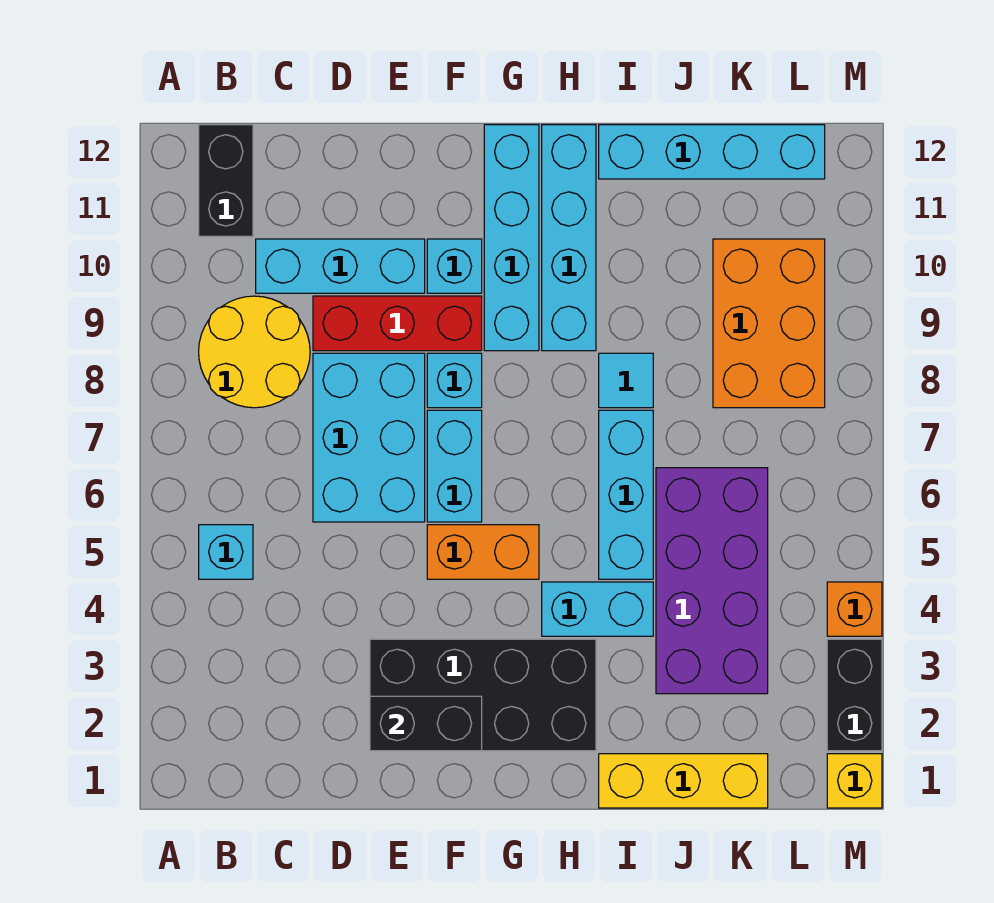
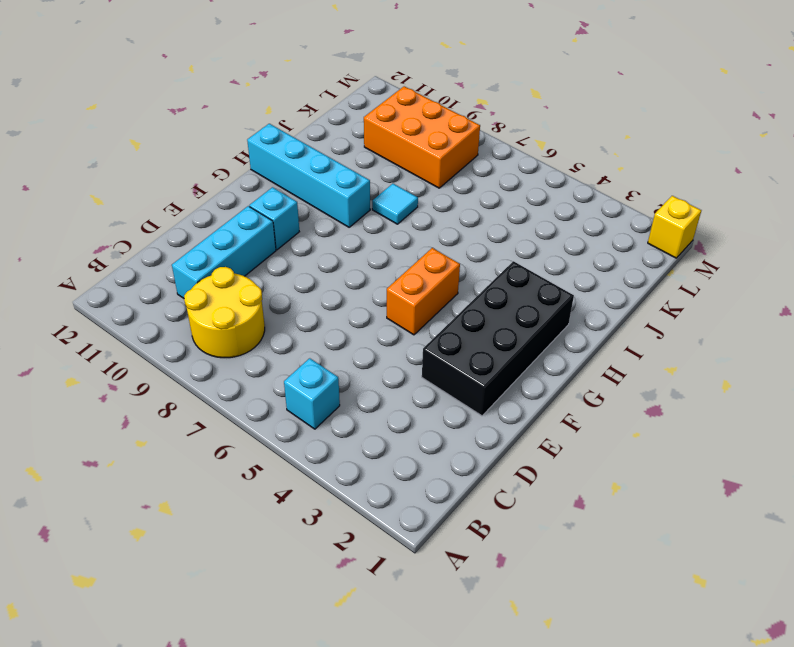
none -> black brick B11:B12 level 1
none -> cyan brick D6:E8 level 1
none -> red brick D9:F9 level 1

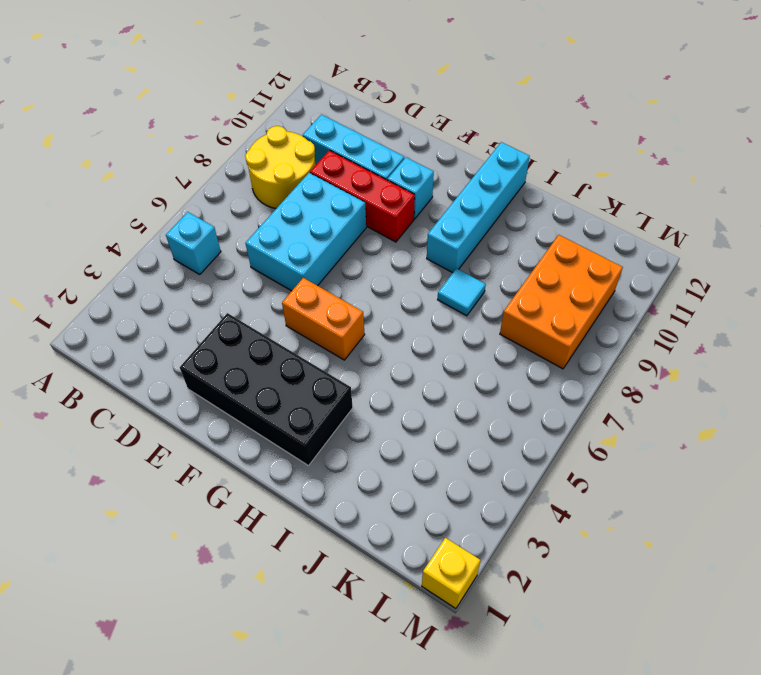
none -> black brick B11:B12 level 1
none -> cyan brick F6:F7 level 1
none -> cyan brick F8 level 1

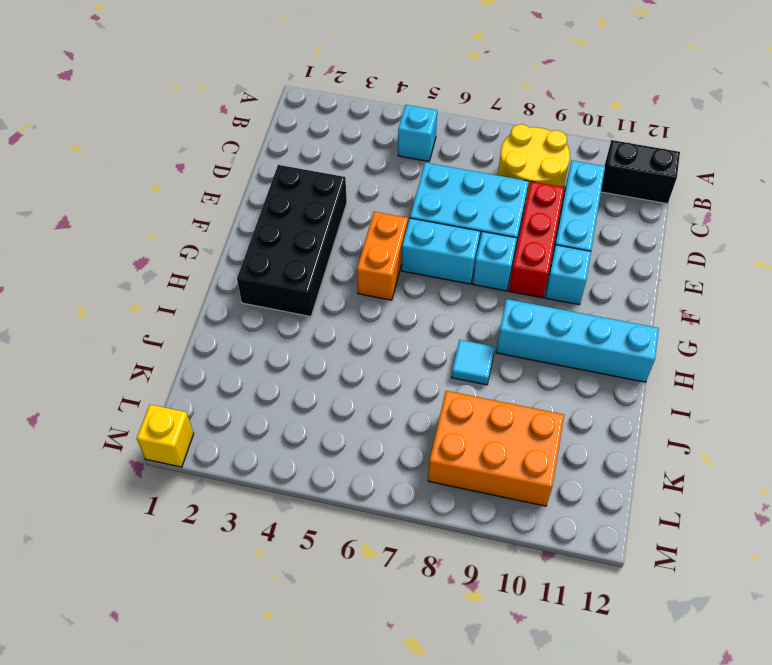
none -> cyan brick G9:G12 level 1
none -> cyan brick H4:I4 level 1
none -> yellow brick I1:K1 level 1

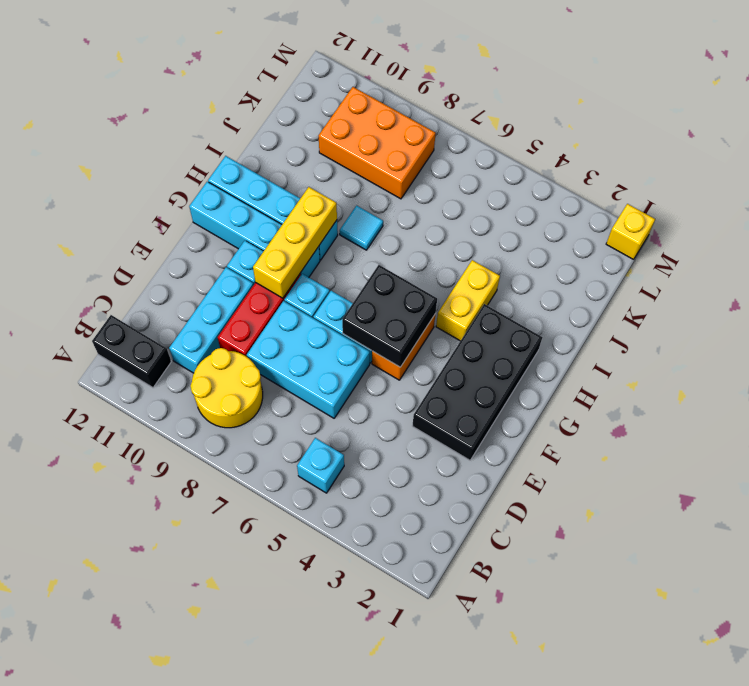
black brick F5:G6 level 2 -> none
yellow brick F9:H9 level 2 -> yellow brick I1:K1 level 1
yellow brick H4:I4 level 1 -> cyan brick H4:I4 level 1
none -> cyan brick I5:I7 level 1
none -> cyan brick I12:L12 level 1
none -> purple brick J3:K6 level 1

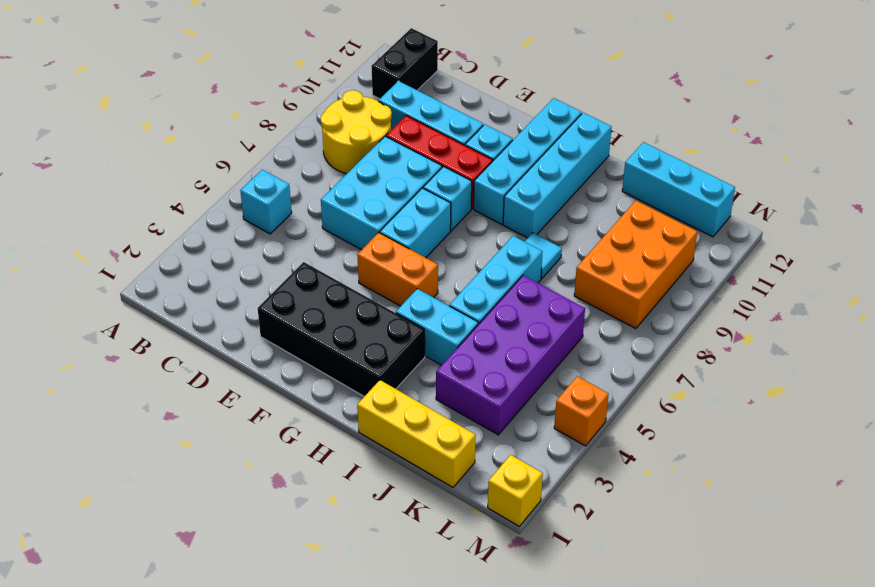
cyan brick J12:L12 level 1 -> cyan brick I12:L12 level 1
none -> black brick M2:M3 level 1
none -> black brick E2:F2 level 2

